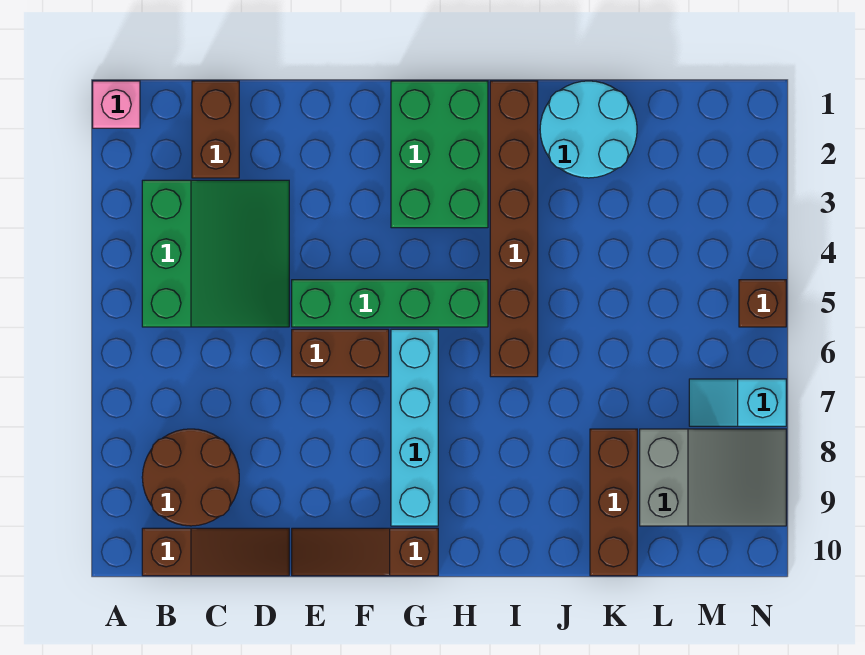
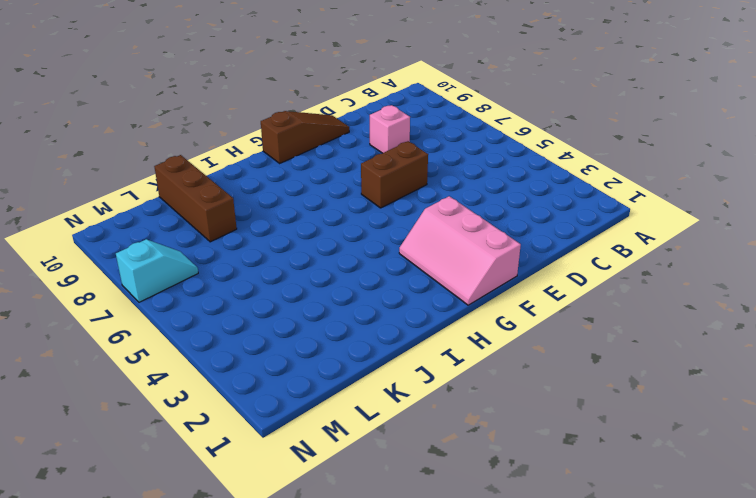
pink brick D8 level 1 -> pink brick A1 level 1
pink slope F1:G3 level 1 top F -> green brick G1:H3 level 1
none -> green slope B3:D5 level 1 top B
none -> brown round brick B8:C9 level 1
none -> brown slope B10:D10 level 1 top B

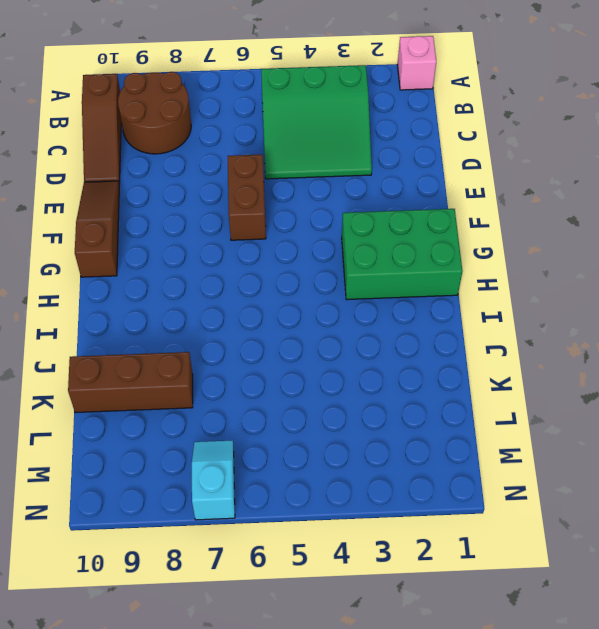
none -> brown brick C1:C2 level 1
none -> green brick E5:H5 level 1
none -> cyan brick G6:G9 level 1

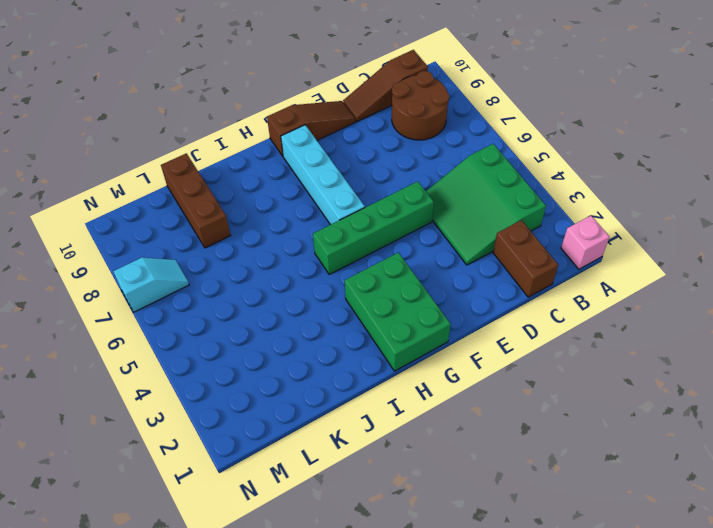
none -> brown brick E6:F6 level 1
none -> brown brick I1:I6 level 1
none -> cyan round brick J1:K2 level 1

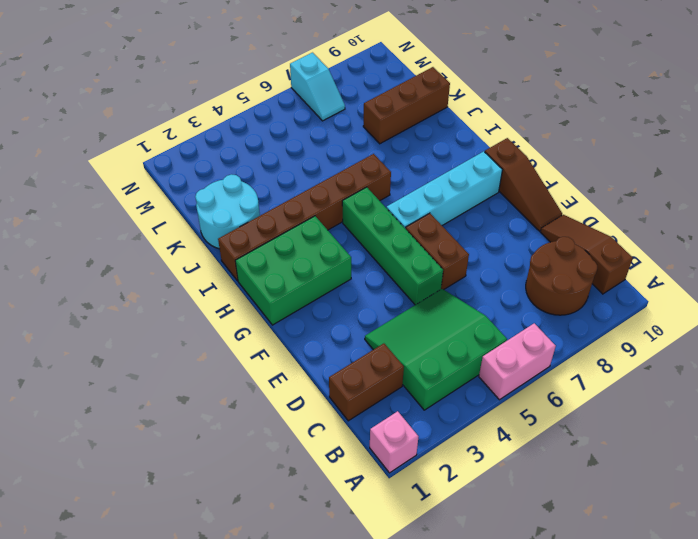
pink brick A5:A6 level 1 -> none
none -> grey slope L8:N9 level 1 top L
none -> brown brick N5 level 1

